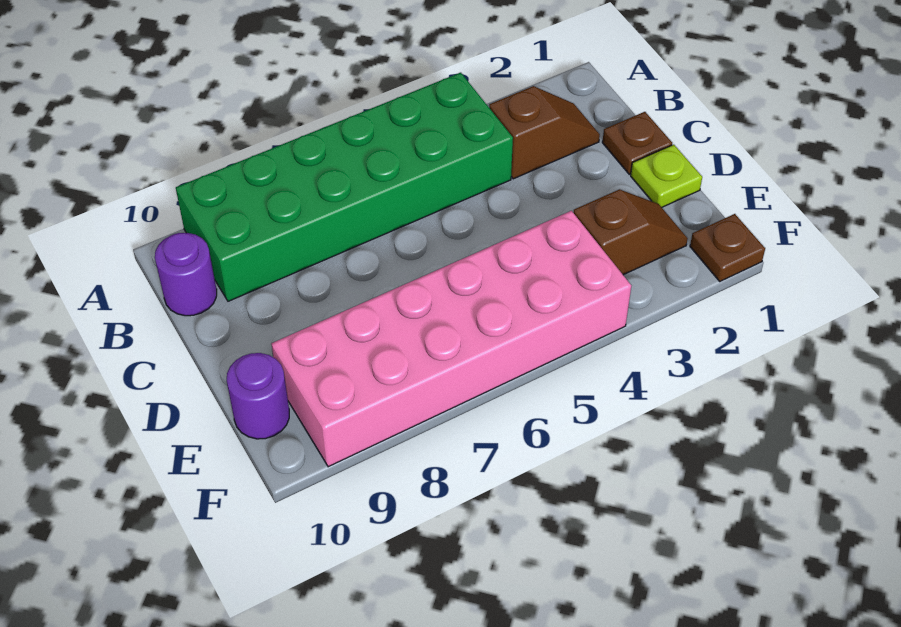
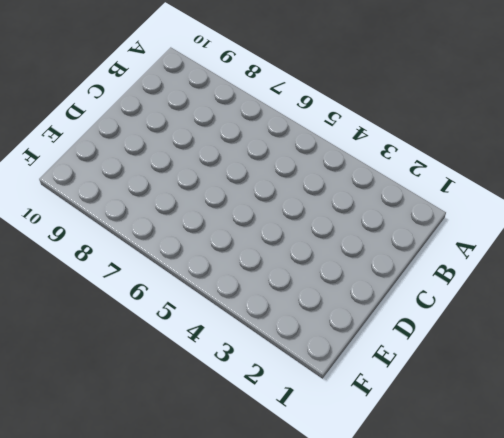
none -> green brick A4:B9 level 1
none -> brown slope B2:B3 level 1 top 3

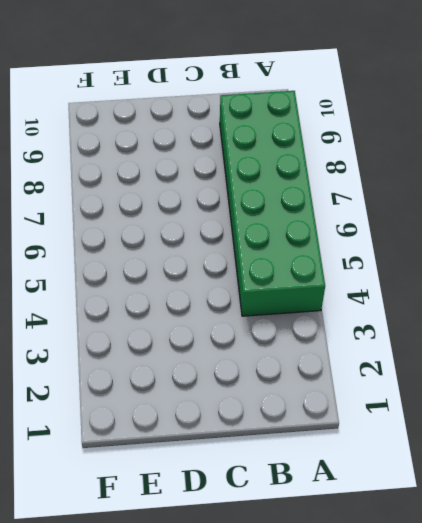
none -> brown slope B2:B3 level 1 top 3
none -> purple round brick B10 level 1

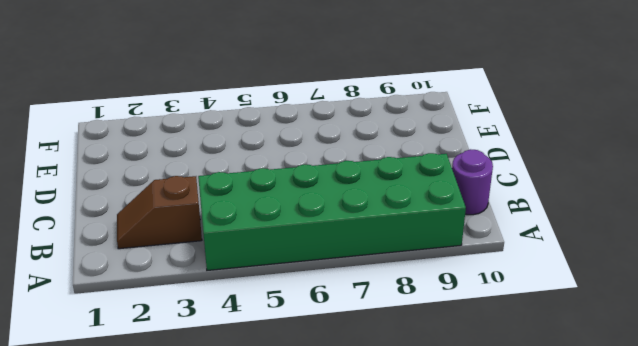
none -> brown plate C1 level 1
none -> lime plate D1 level 1

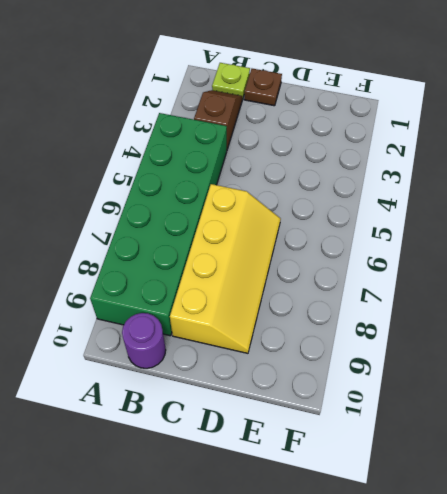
lime plate B1 level 1 -> lime plate D1 level 1
yellow slope C6:D9 level 1 top C -> none
none -> brown slope E2:E3 level 1 top 3
none -> pink brick E4:F9 level 1

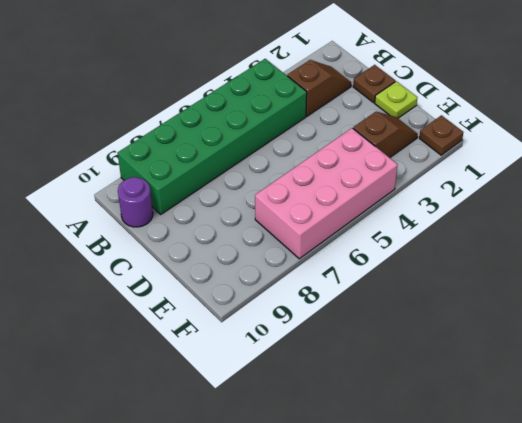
pink brick E4:F7 level 1 -> pink brick E4:F9 level 1
none -> purple round brick E10 level 1

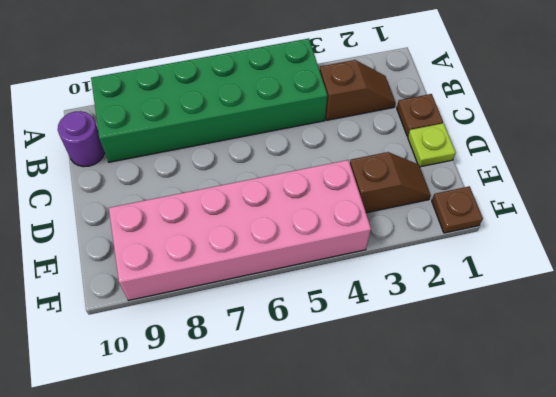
none -> purple round brick E10 level 1

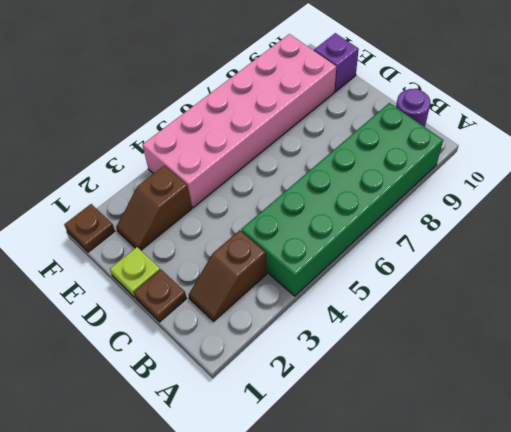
purple brick E10 level 1 -> purple round brick E10 level 1

